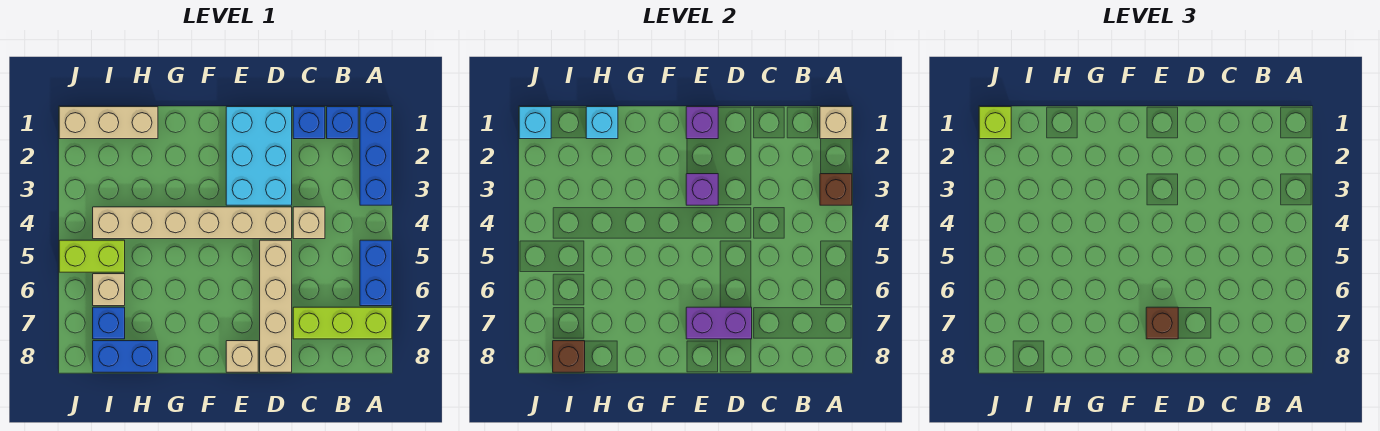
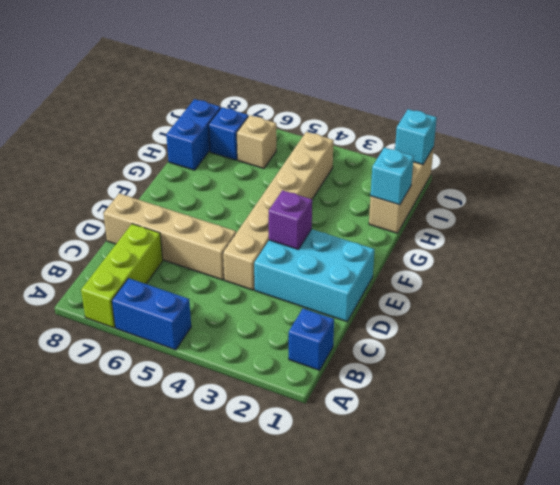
none -> blue brick A1:A3 level 1
none -> blue brick C1 level 1
none -> tan brick C4 level 1

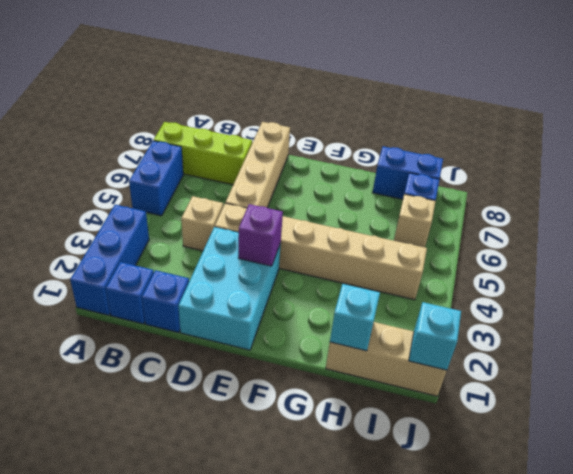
none -> tan brick E8 level 1
none -> lime brick I5:J5 level 1
none -> tan brick A1 level 2

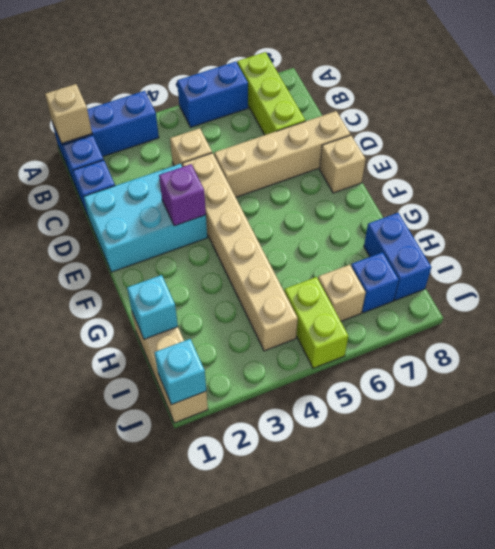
none -> brown brick A3 level 2
none -> purple brick D7:E7 level 2
none -> purple brick E1 level 2

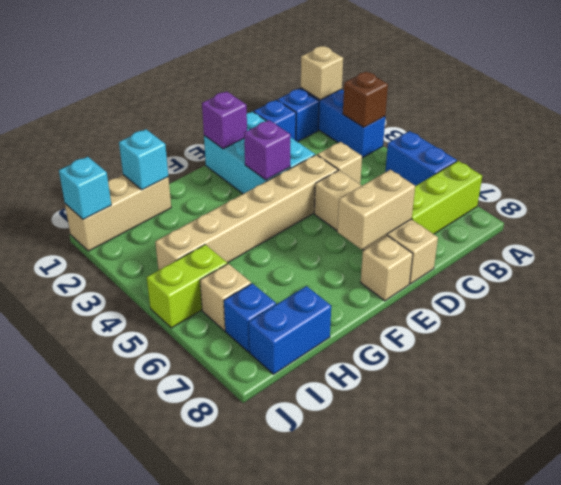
tan brick D7:E7 level 2 -> purple brick D7:E7 level 2
none -> brown brick I8 level 2
none -> brown brick E7 level 3
none -> lime brick J1 level 3

